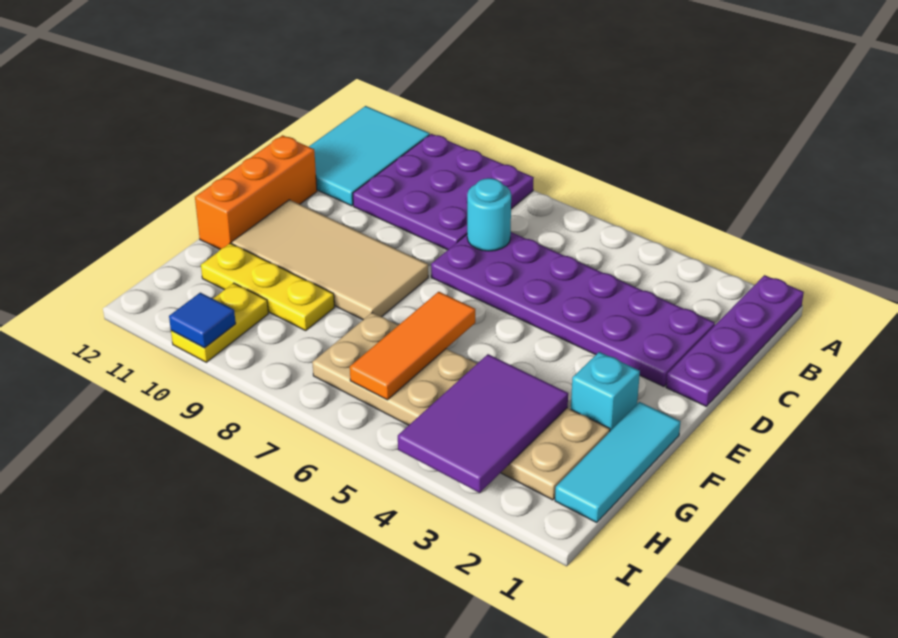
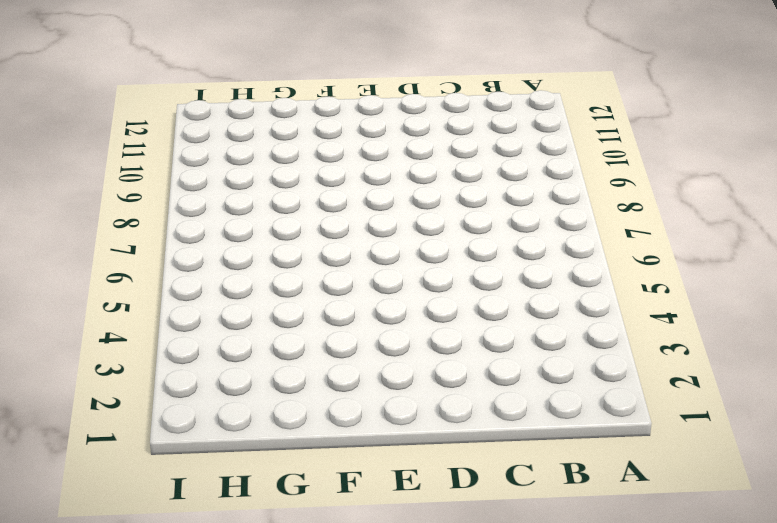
none -> purple plate A1:D1 level 1
none -> purple plate A8:C10 level 1
none -> cyan tile A11:C12 level 1

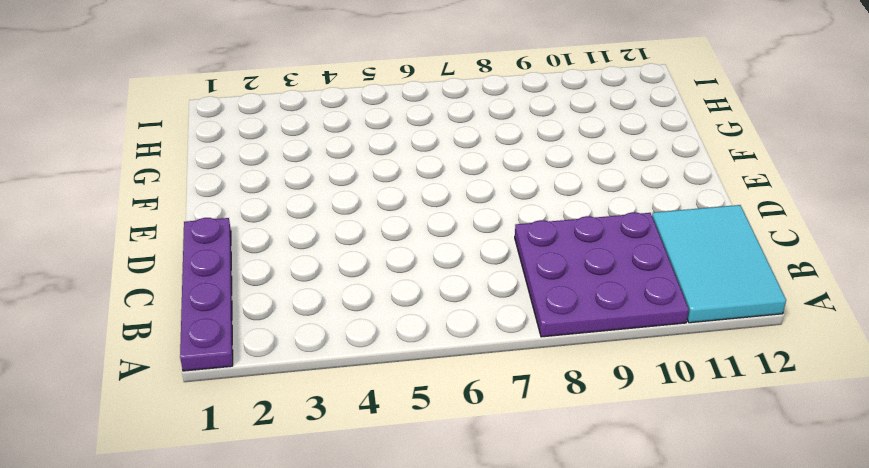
none -> purple plate C2:D7 level 1
none -> orange brick D12:F12 level 1
none -> tan tile E8:F11 level 1

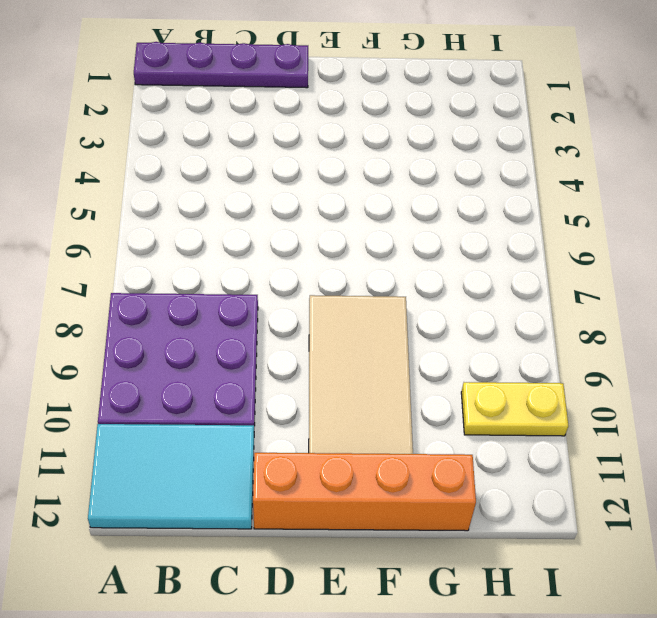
orange brick D12:G12 level 1 -> orange brick D12:F12 level 1
none -> purple plate C2:D7 level 1
none -> cyan tile F1:H1 level 1
none -> cyan brick F2 level 1

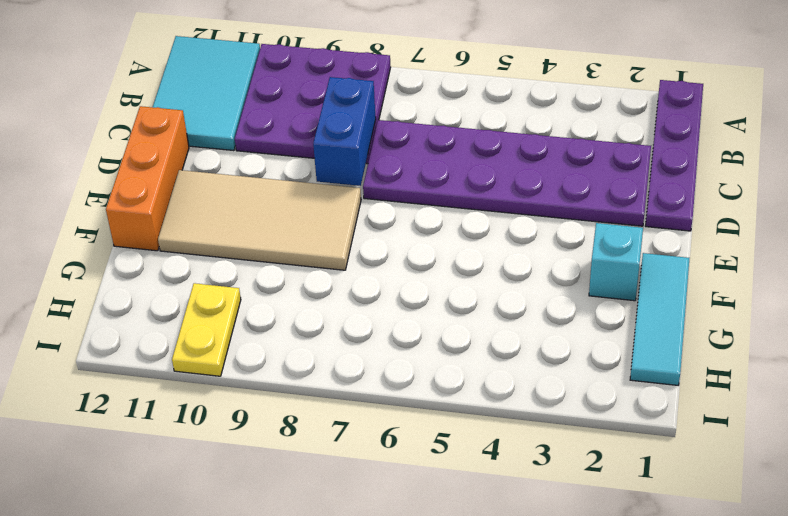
blue brick C8:D8 level 2 -> none
none -> tan plate G2:H7 level 1
none -> yellow plate G9:G11 level 1
none -> cyan round brick C7 level 2

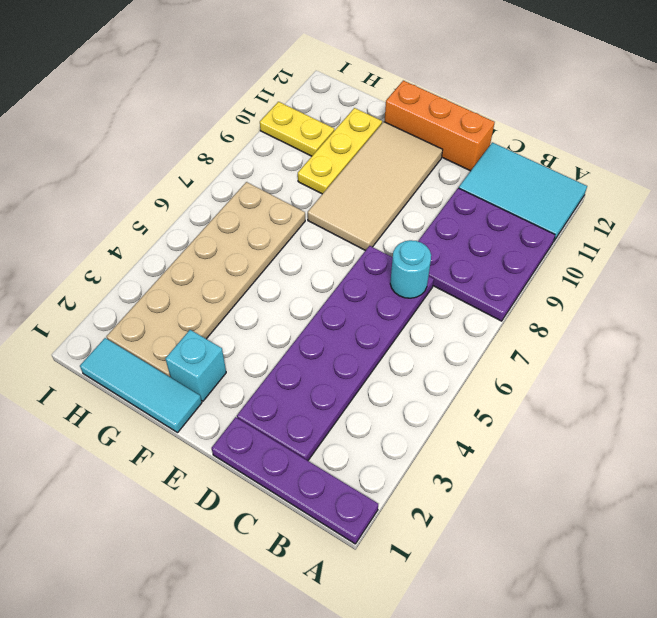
none -> orange tile F6:H6 level 2
none -> purple tile G3:I4 level 2
none -> blue tile I10 level 2

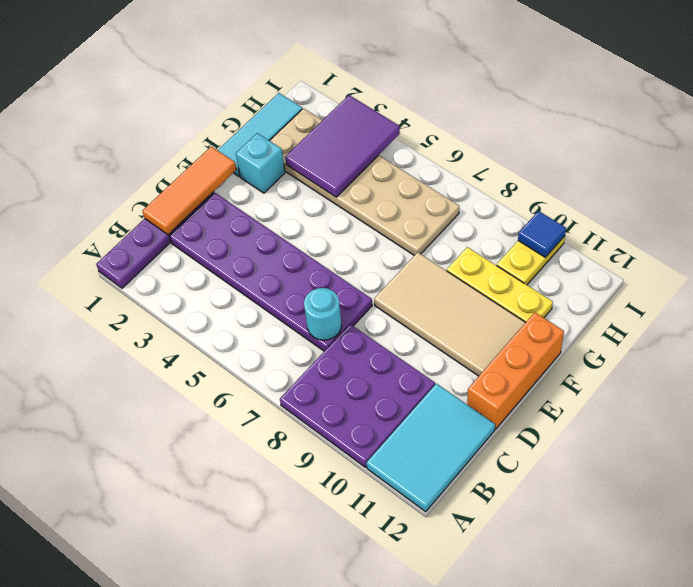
orange tile C1:E1 level 2 -> orange tile F6:H6 level 2

